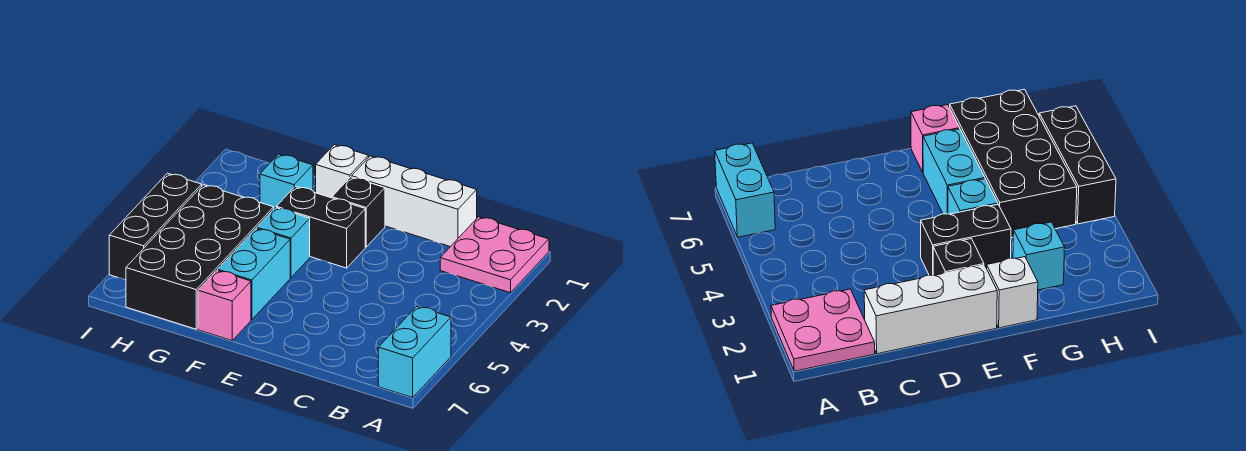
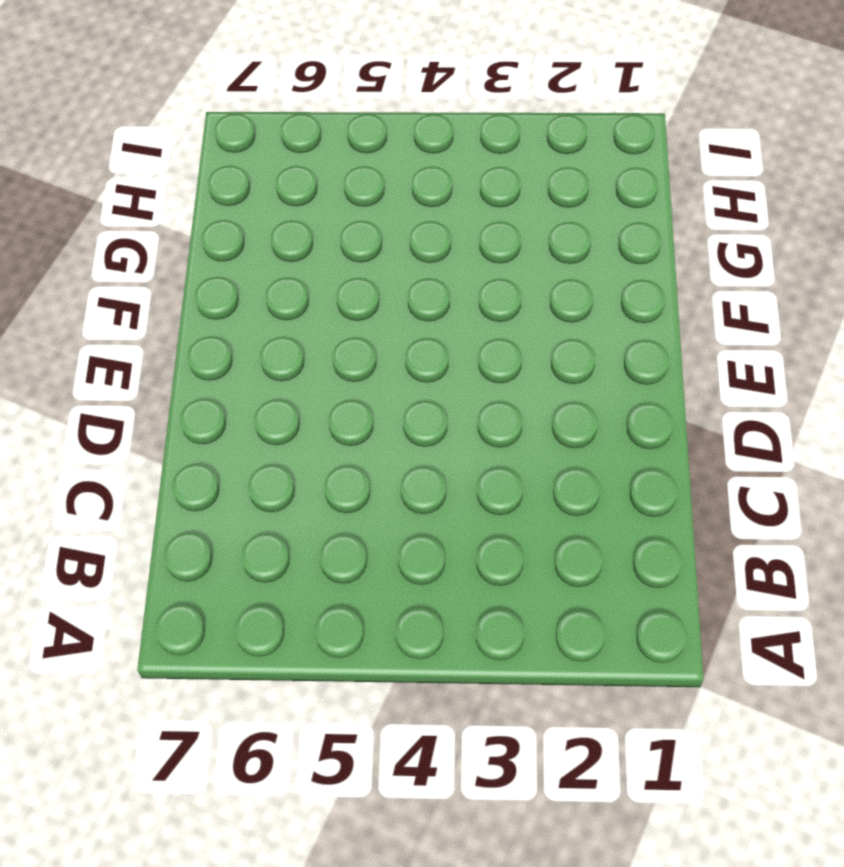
none -> pink plate A1:B2 level 1
none -> cyan brick A6:A7 level 1
none -> white brick C1:E1 level 1

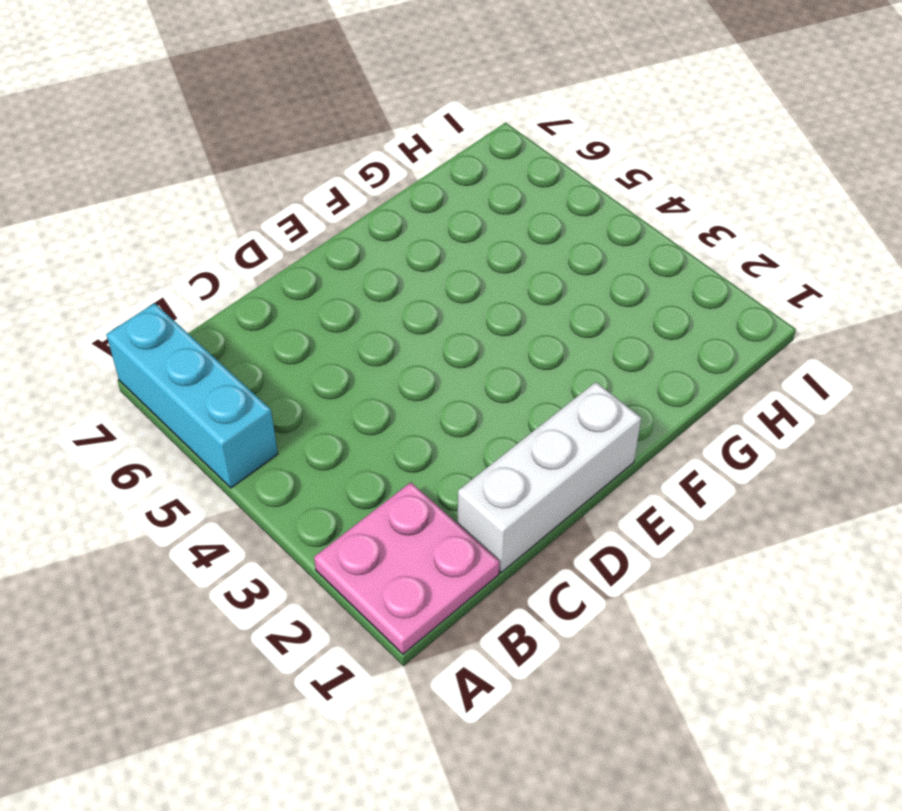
cyan brick A5:A7 level 1 -> cyan brick A6:A7 level 1
none -> black brick E2 level 1
none -> black brick E3:F3 level 1
none -> white brick F1 level 1

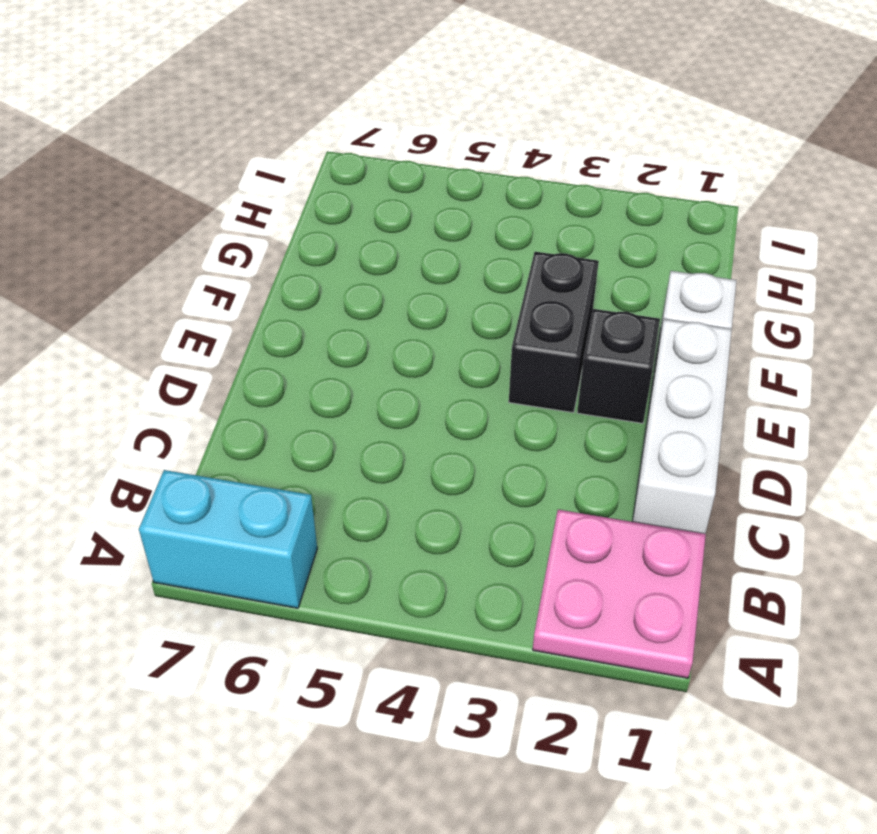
none -> cyan brick F4 level 1
none -> cyan brick F5:F6 level 1
none -> pink brick F7 level 1

